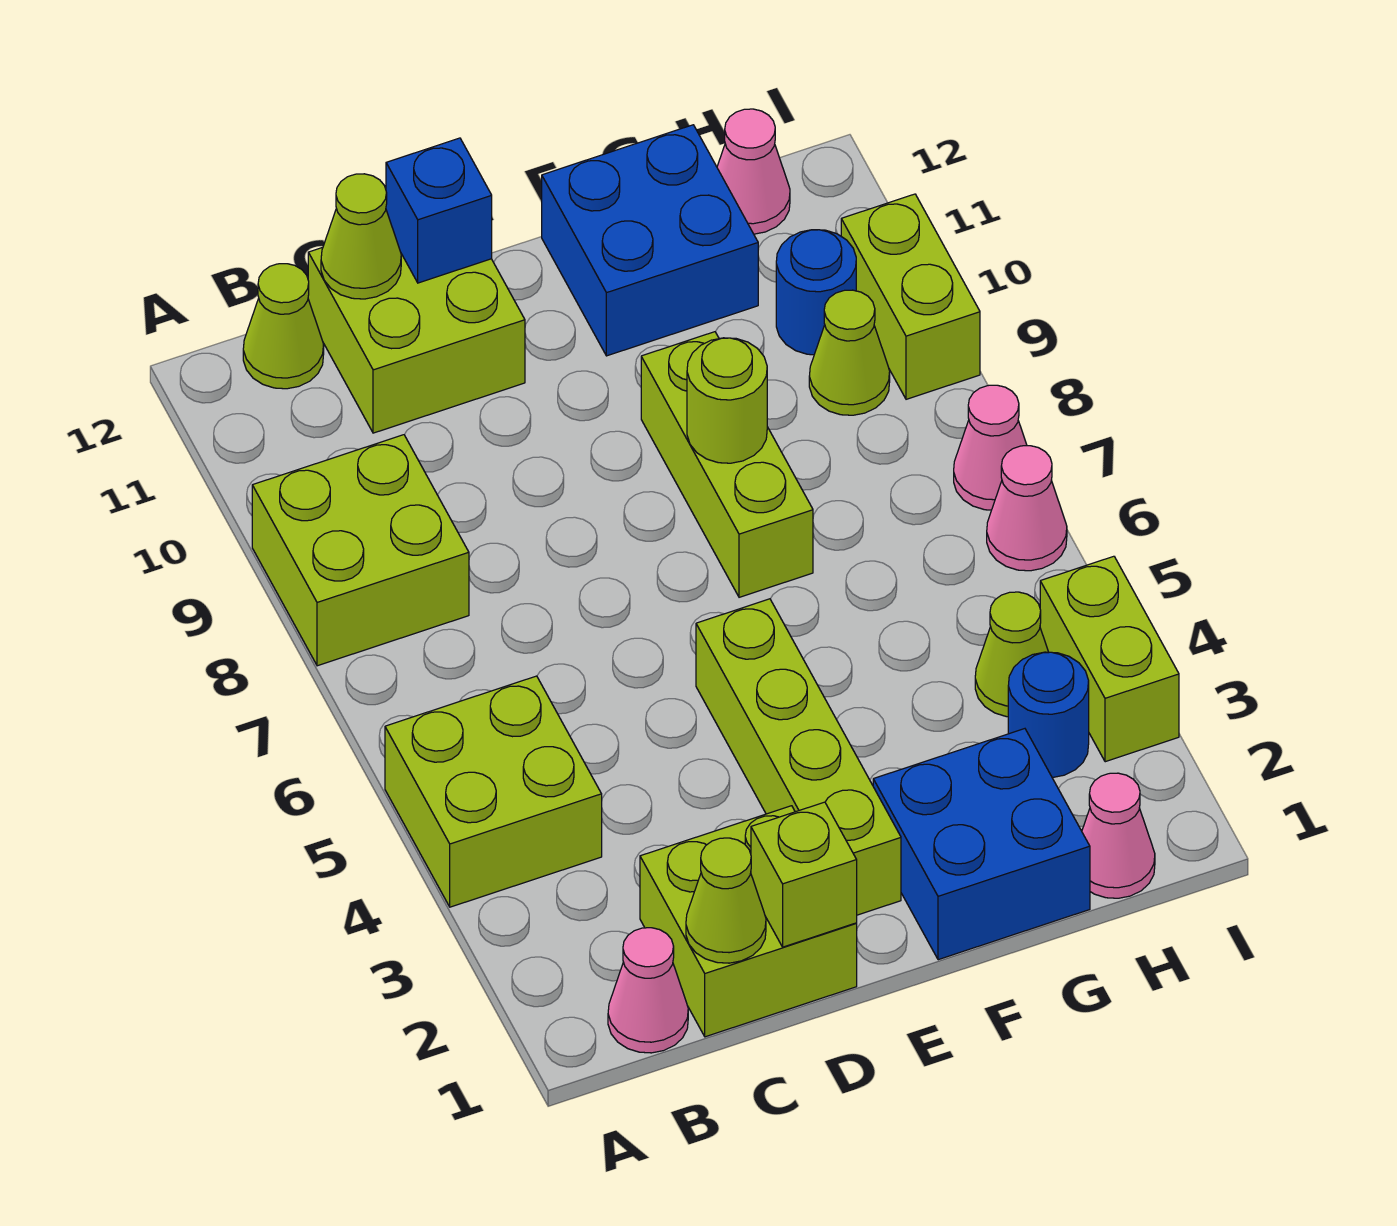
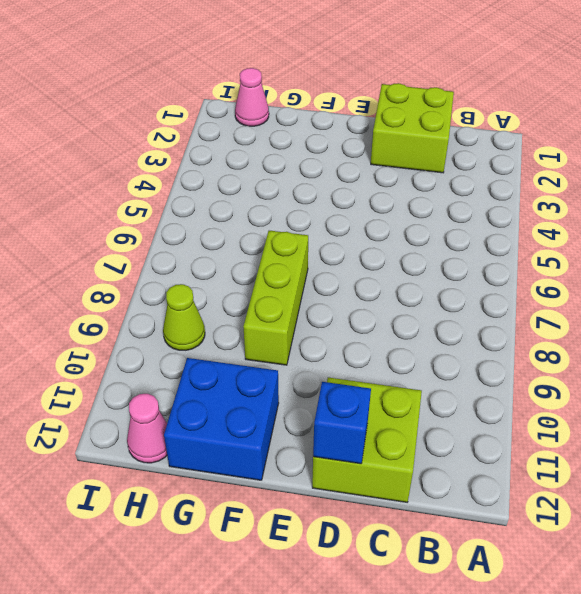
none -> lime brick A4:B5 level 1
none -> lime brick A8:B9 level 1
none -> pink cone B1 level 1

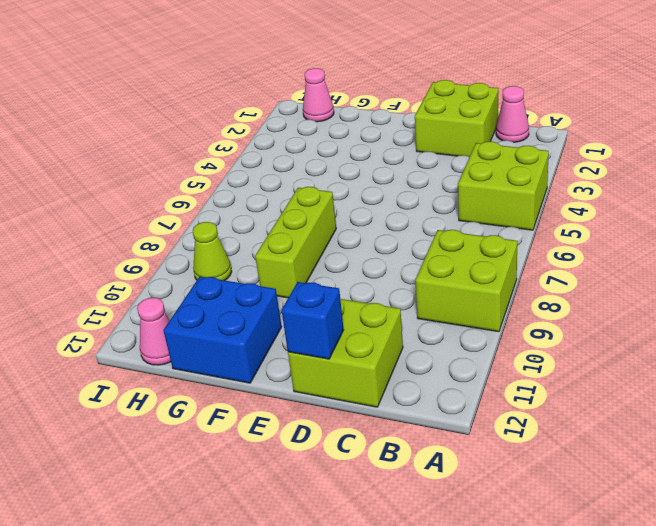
none -> lime cone B12 level 1
none -> lime brick E2:E5 level 1
none -> blue brick F1:G2 level 1

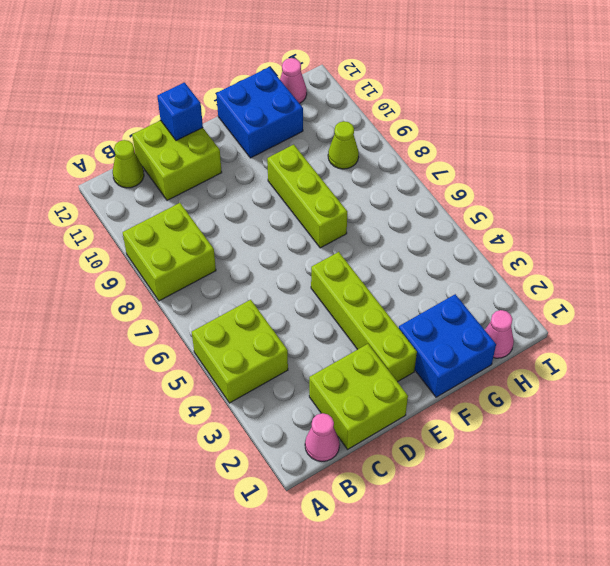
none -> blue round brick H3 level 1
none -> lime cone H4 level 1
none -> blue round brick H10 level 1

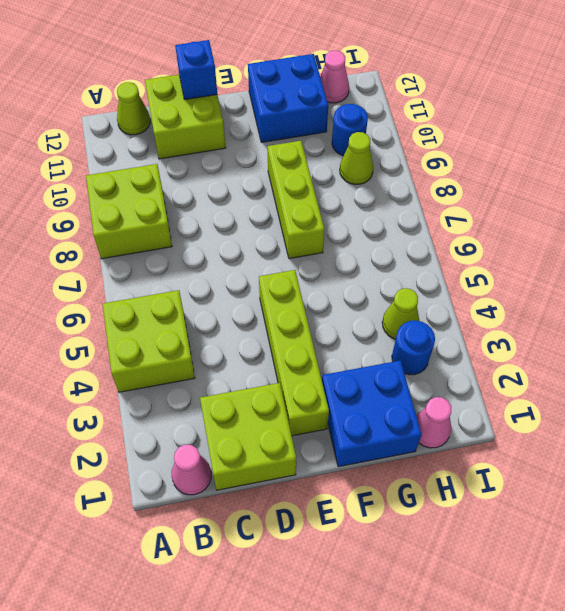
none -> lime brick I3:I4 level 1
none -> pink cone I6 level 1
none -> pink cone I7 level 1

